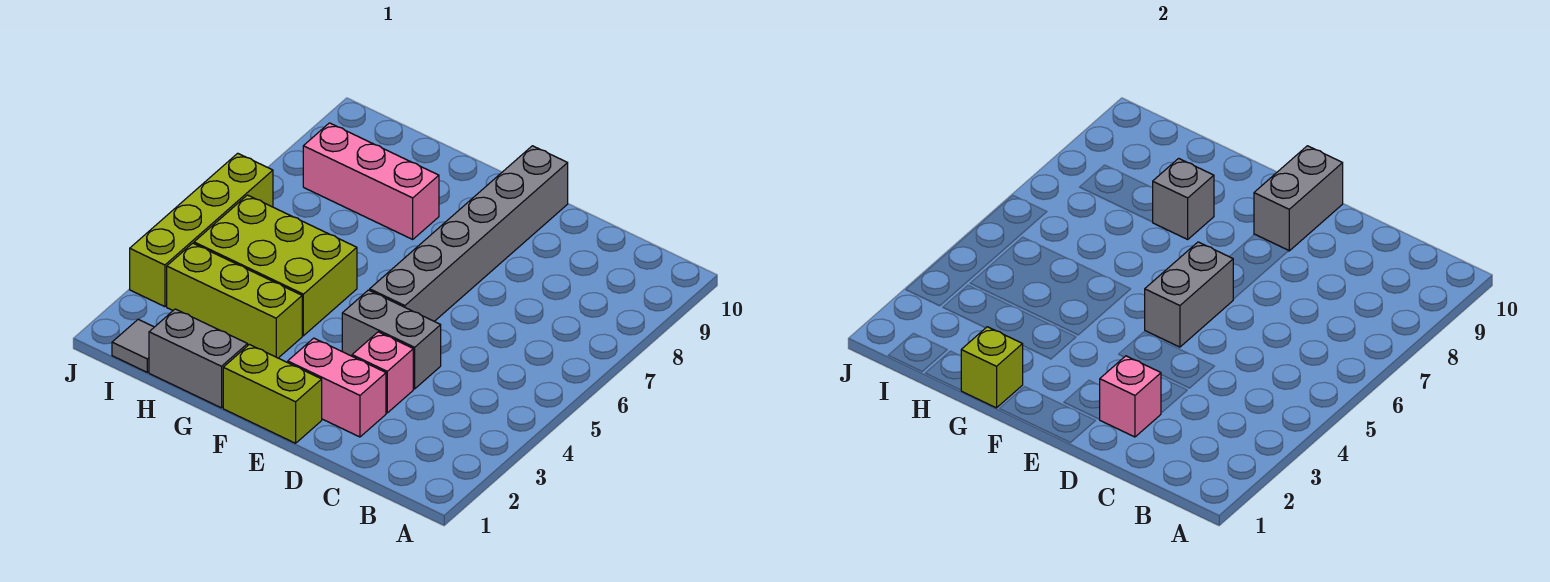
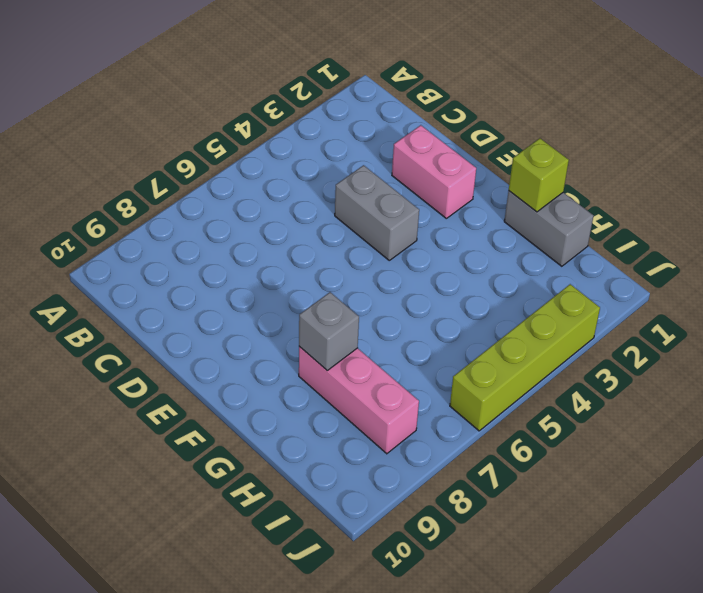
none -> pink brick D3 level 1
none -> lime brick E1:F1 level 1
none -> grey brick E5:E10 level 1

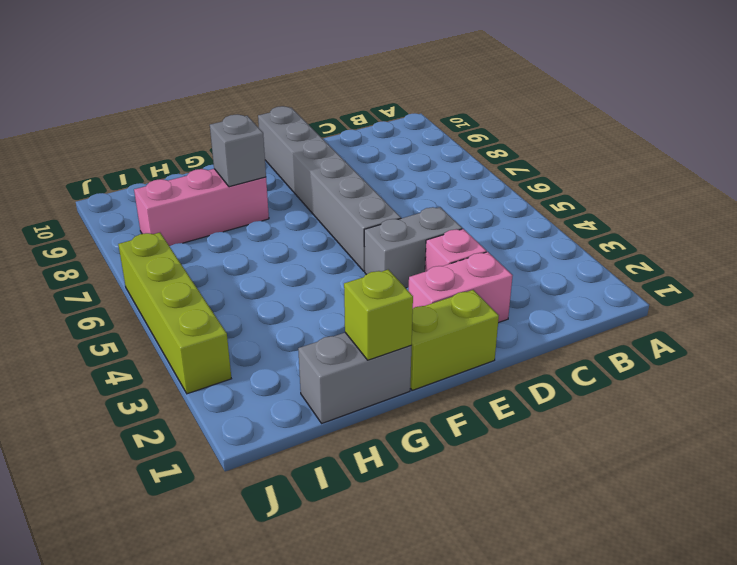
none -> lime brick G3:I3 level 1
none -> lime brick G4:I5 level 1
none -> grey tile I1 level 1

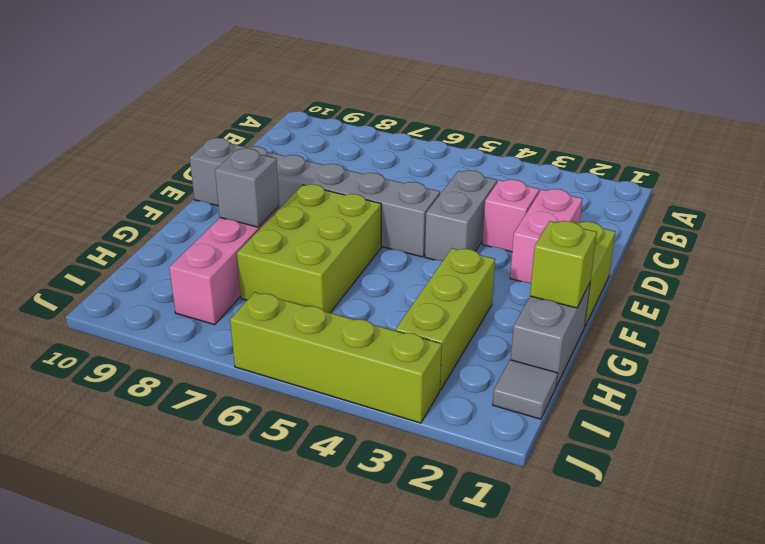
lime brick F6:H7 level 1 -> lime brick G4:I5 level 1
none -> pink brick D2 level 2
none -> grey brick E5:E6 level 2
none -> grey brick E9:E10 level 2

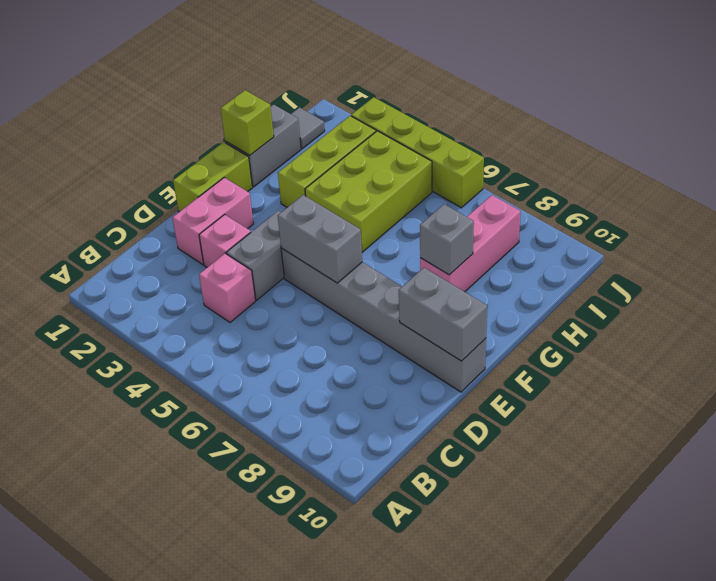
pink brick C4 level 1 -> pink brick D2 level 2

